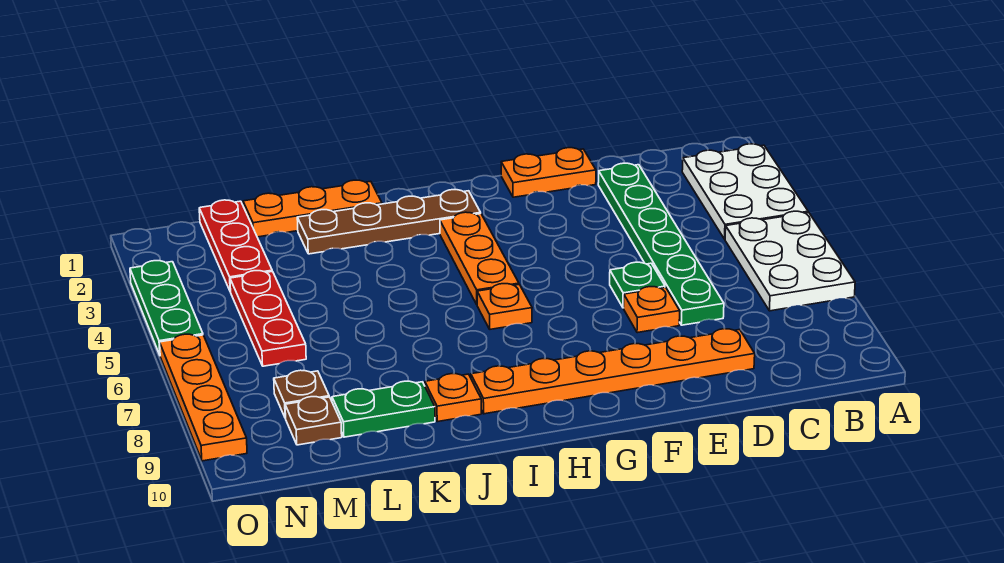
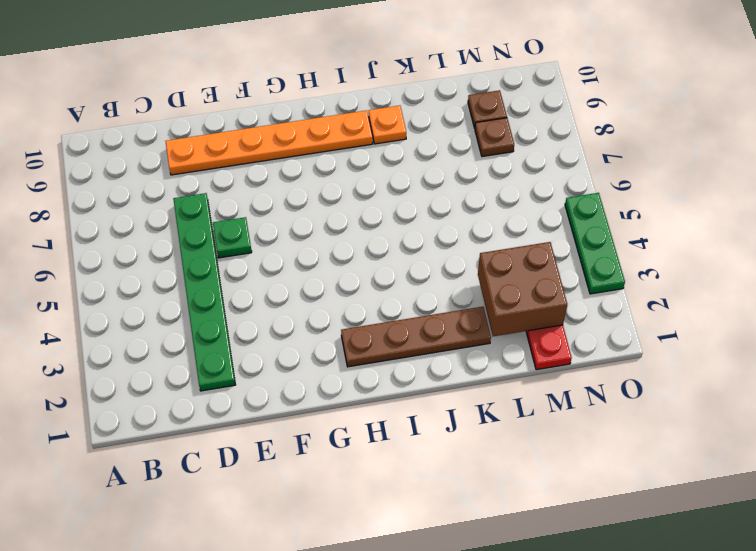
brown brick L2:M3 level 2 -> none
none -> white plate A2:B4 level 1
none -> white plate A5:B7 level 1
none -> orange plate E1:F1 level 1

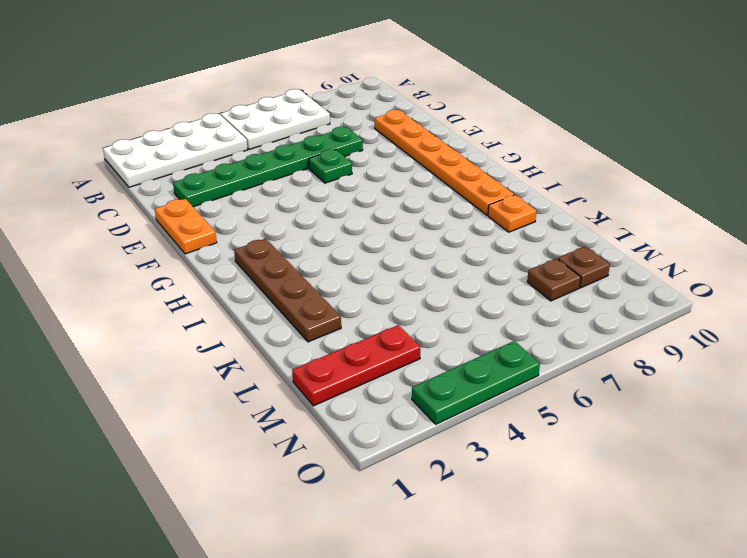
white plate A1:B4 level 1 -> white plate A2:B4 level 1
none -> orange plate E7 level 1
none -> orange plate H3:H5 level 1
none -> orange plate H6 level 1

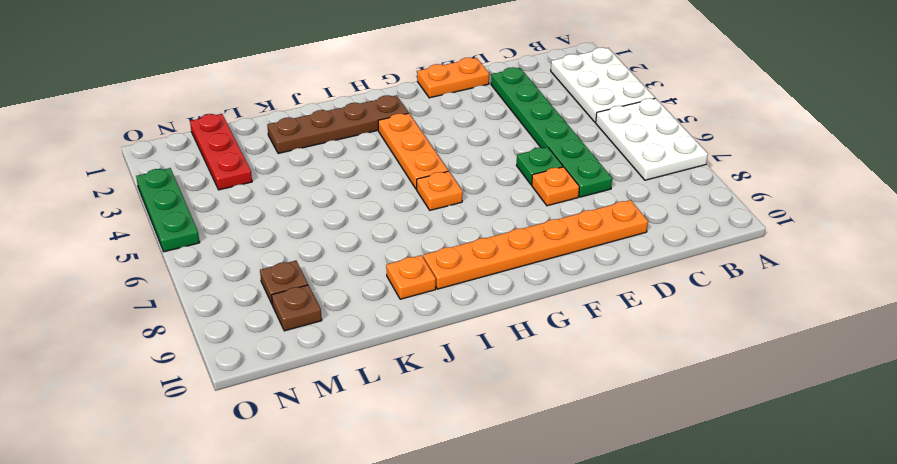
none -> orange plate J1:L1 level 1
none -> green plate K9:L9 level 1
none -> red plate M4:M6 level 1

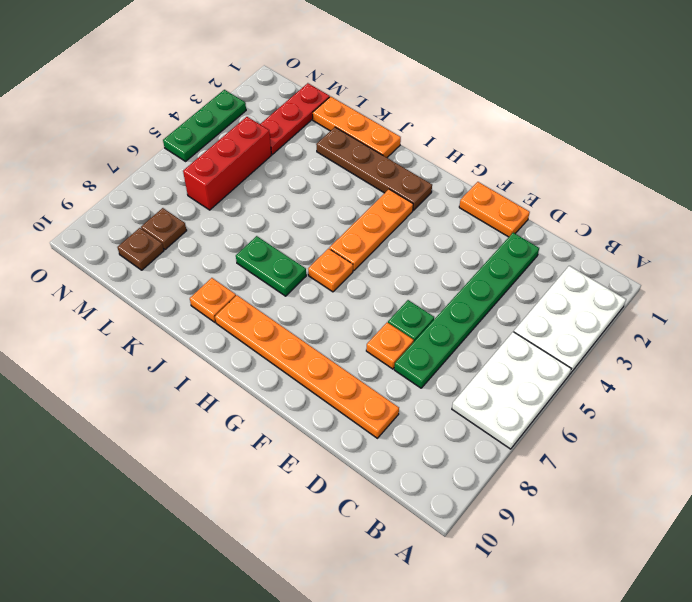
green plate I7:J7 level 1 -> green plate K9:L9 level 1
red brick M4:M6 level 1 -> red plate M4:M6 level 1
none -> orange plate O6:O9 level 1

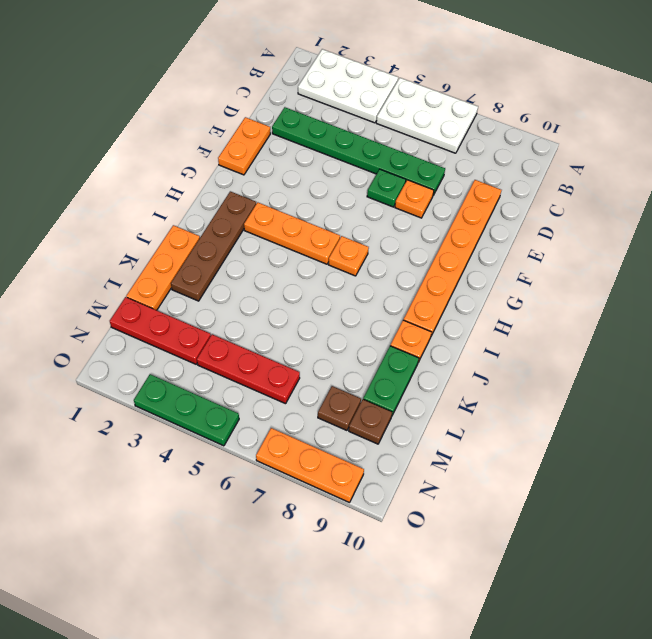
orange plate O7:O9 level 1 -> orange plate O6:O9 level 1

